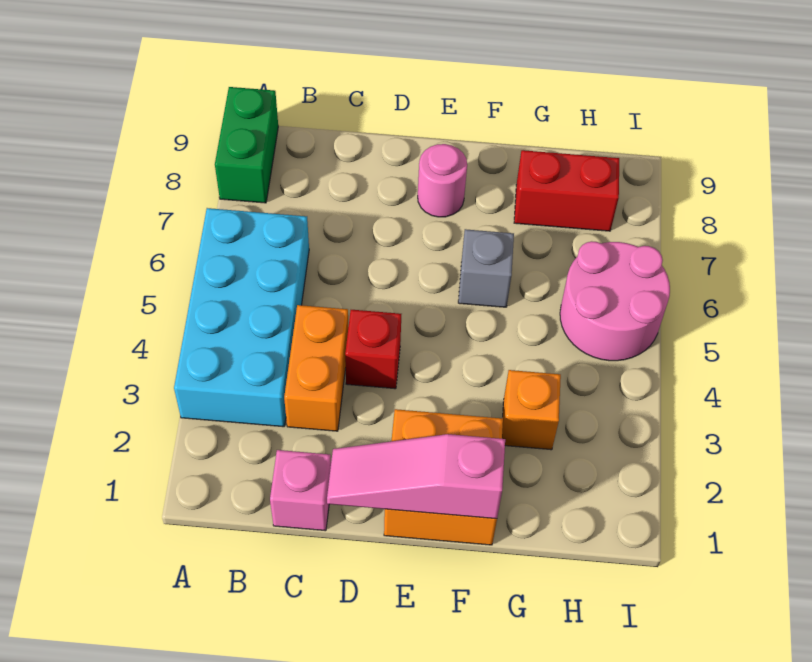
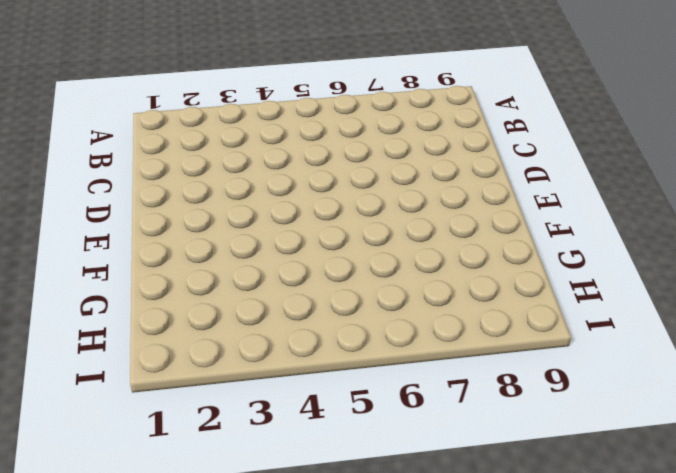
none -> cyan brick A3:B6 level 1
none -> green brick A8:A9 level 1
none -> pink brick C1 level 1

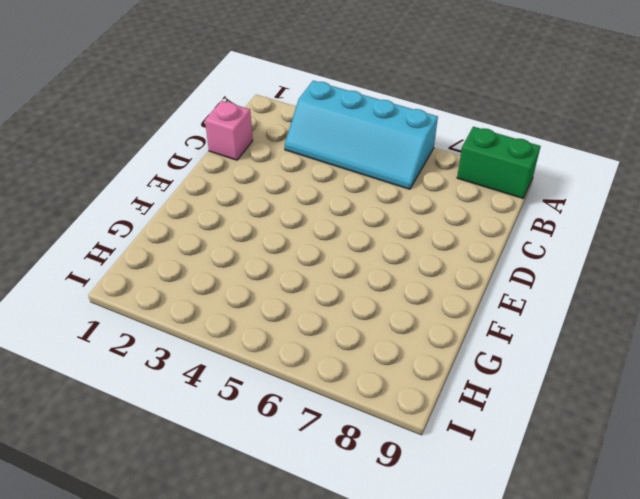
cyan slope A3:B6 level 1 top A -> cyan brick A3:B6 level 1
none -> orange brick C3:C4 level 1
none -> red brick D4 level 1
none -> orange brick E1:F2 level 1

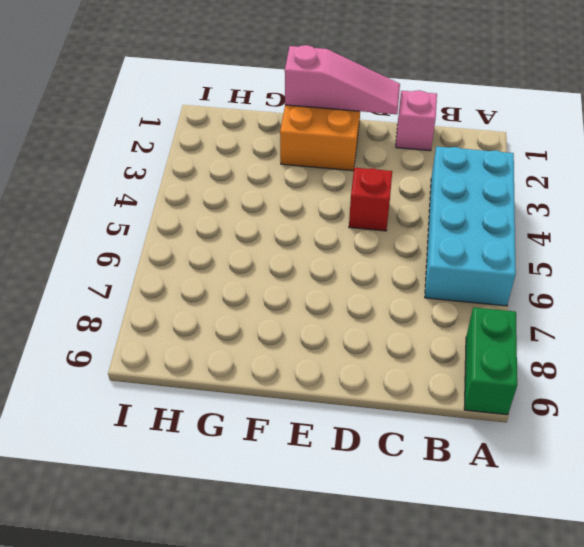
none -> orange brick C3:C4 level 1
none -> pink round brick E8 level 1
none -> grey brick F6 level 1

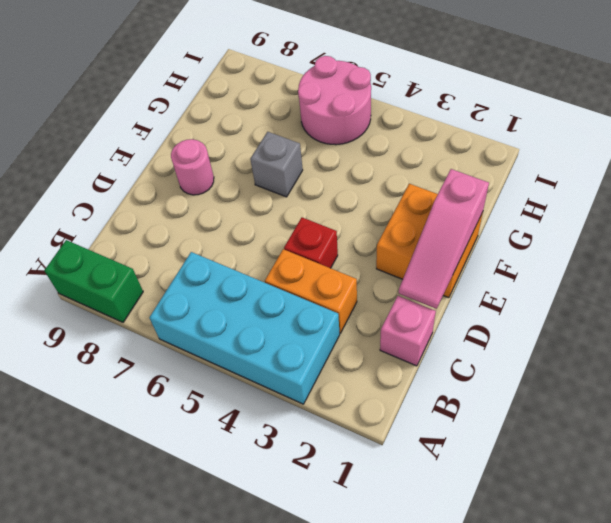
none -> orange brick G3 level 1
none -> red brick G8:H8 level 1

